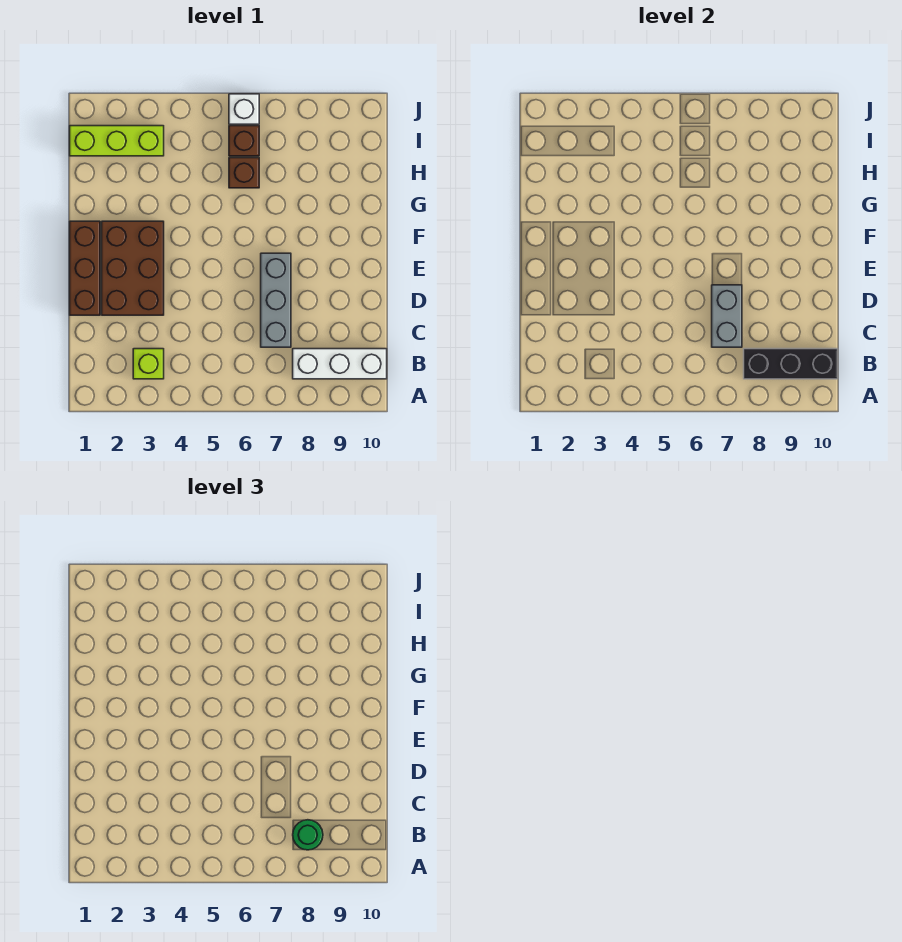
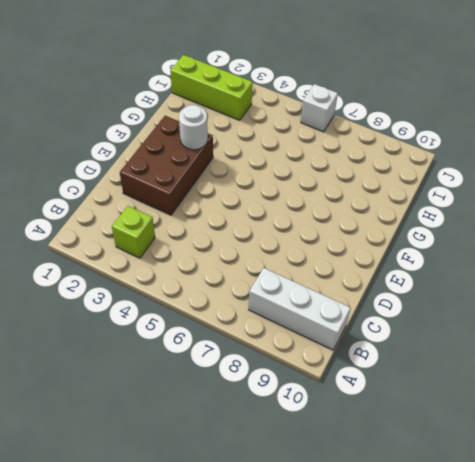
white round brick F3 level 2 -> none
none -> grey brick C7:E7 level 1
none -> brown brick D1:F1 level 1
none -> brown brick H6 level 1

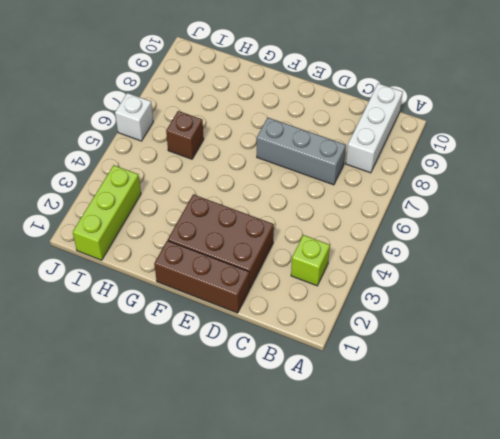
none -> brown brick I6 level 1
none -> black brick B8:B10 level 2
none -> grey brick C7:D7 level 2

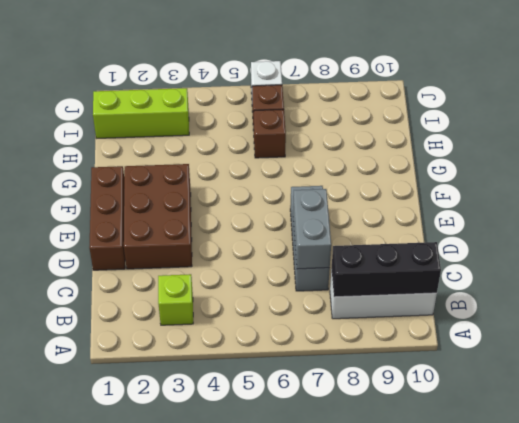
none -> green round brick B8 level 3

